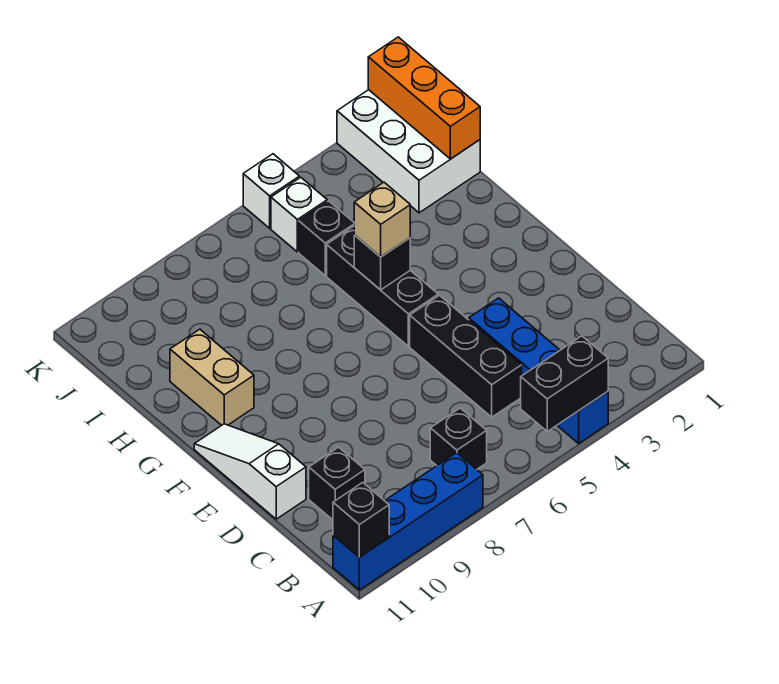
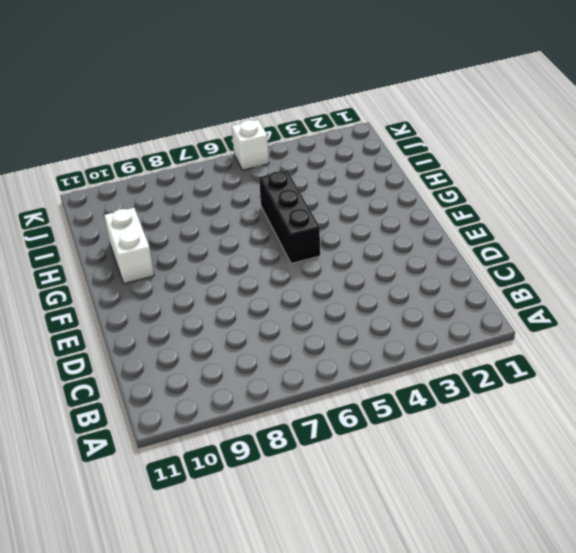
white brick G10:H10 level 1 -> tan brick G10:H10 level 1
none -> blue brick A4:D4 level 1
none -> blue brick A8:A11 level 1
none -> black brick B7 level 1

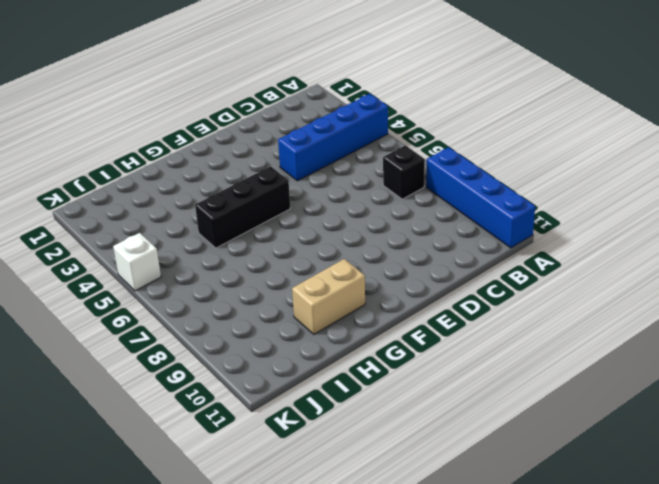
none -> black brick C5:E5 level 1
none -> black brick C10 level 1
none -> white slope D11:F11 level 1 top D

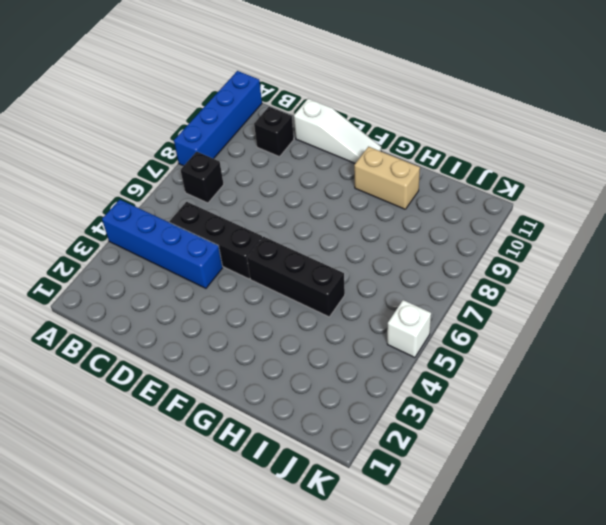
none -> white brick I1:K2 level 1
none -> black brick I5 level 1
none -> white brick J5 level 1

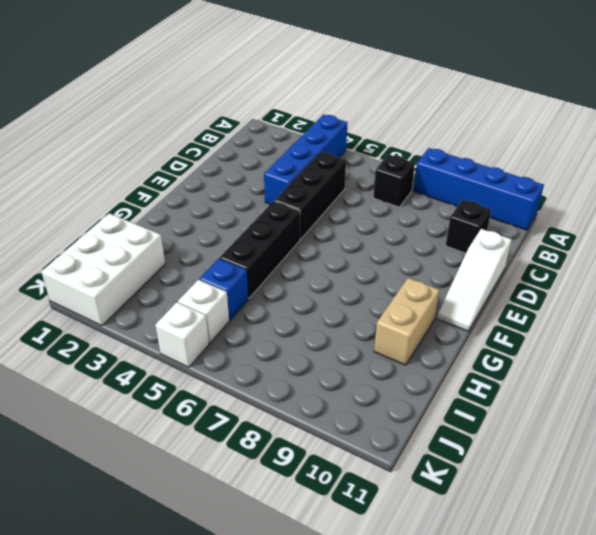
blue brick I5 level 1 -> black brick I5 level 1
none -> black brick A4:A5 level 2
none -> black brick A11 level 2
none -> black brick G5 level 2

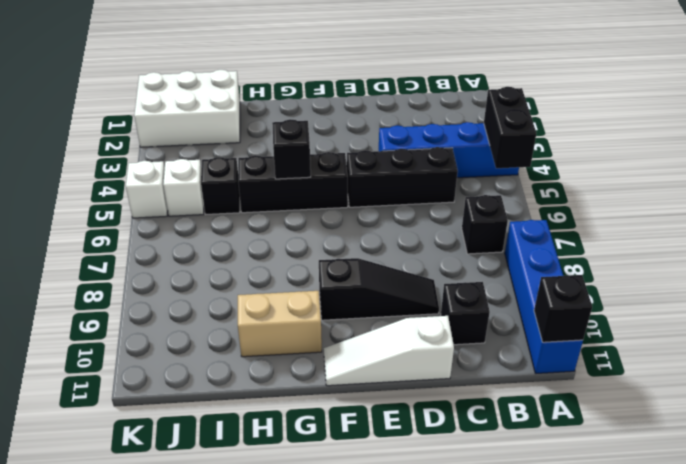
black slope D9:F9 level 1 top F -> none
none -> orange brick I1:K1 level 2
none -> tan brick G5 level 3

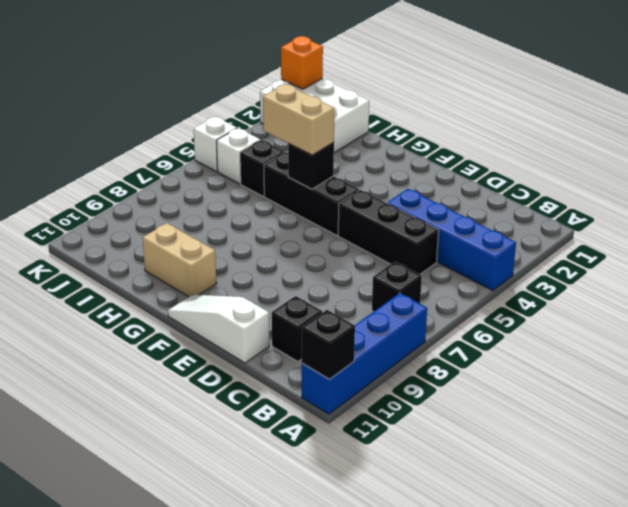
tan brick G5:H5 level 3 -> tan brick G5 level 3
orange brick K1 level 2 -> orange brick I1:K1 level 2
none -> black brick A4:A5 level 2

